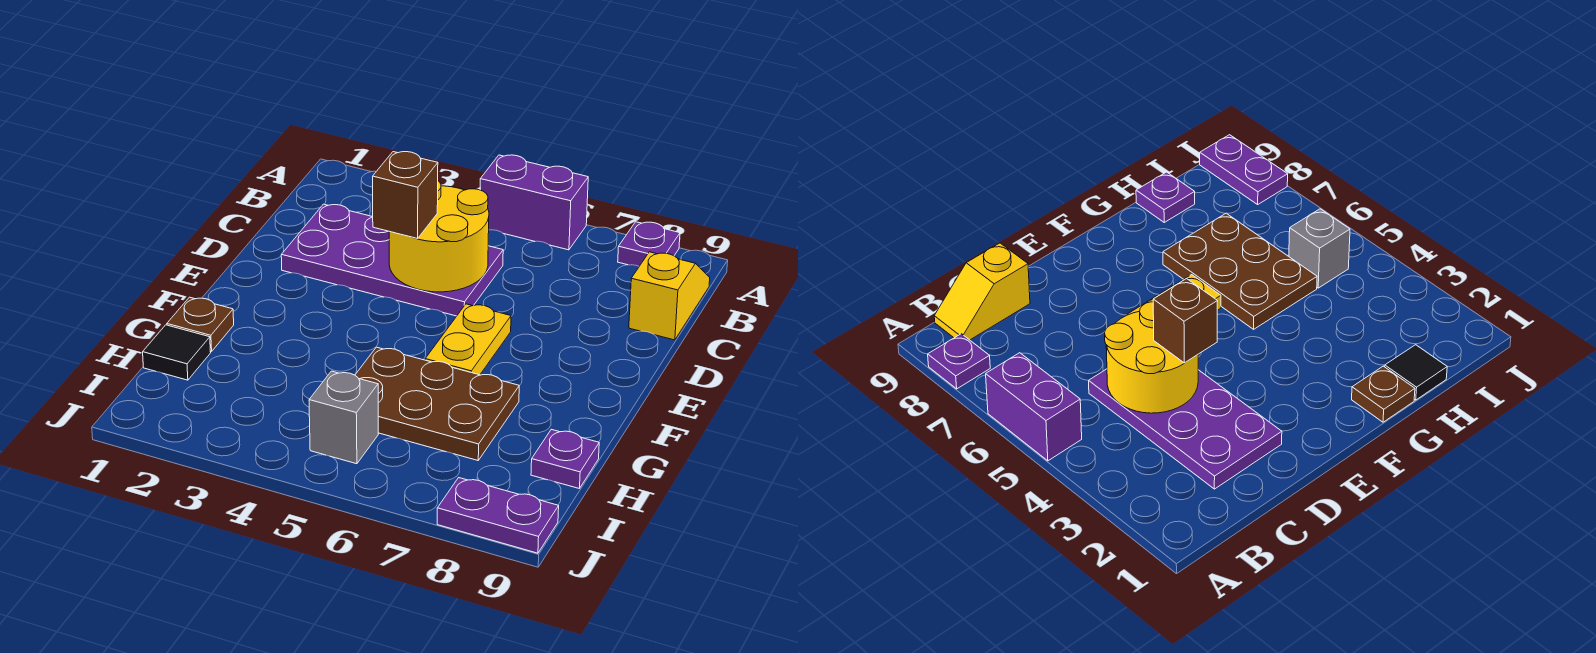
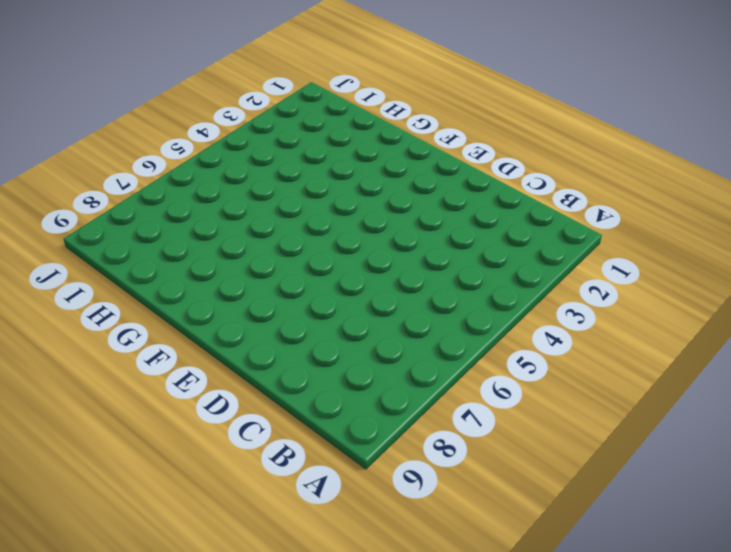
none -> purple brick A5:A6 level 1
none -> purple plate A8 level 1
none -> yellow slope B9:C9 level 1 top C

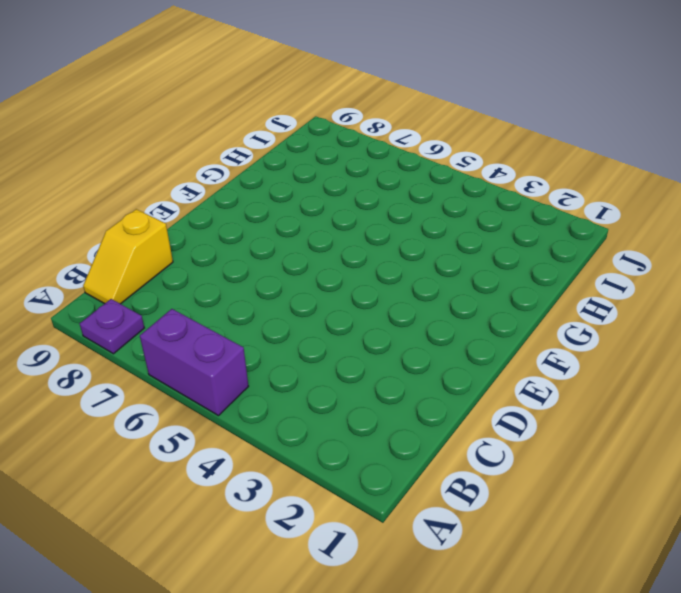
none -> purple plate C2:D5 level 1
none -> yellow plate E6:F6 level 1
none -> brown plate G1 level 1

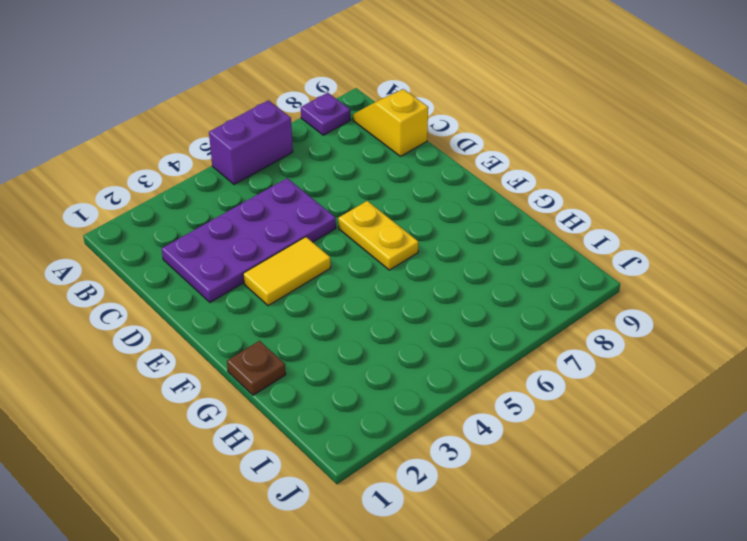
yellow tile E3:E4 level 1 -> none
none -> brown plate G5:H7 level 1
none -> black tile H1 level 1
none -> purple plate H9 level 1

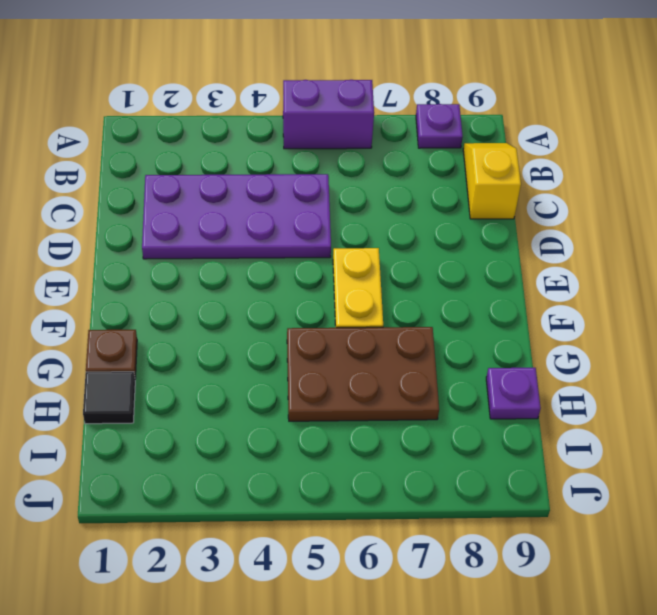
none -> grey brick I5 level 1
none -> purple plate J8:J9 level 1
none -> yellow round brick C4:D5 level 2

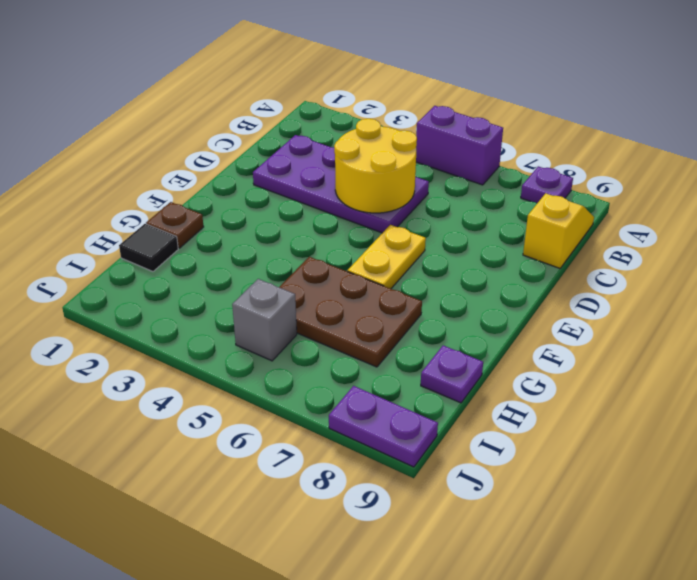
none -> brown brick D4 level 3

